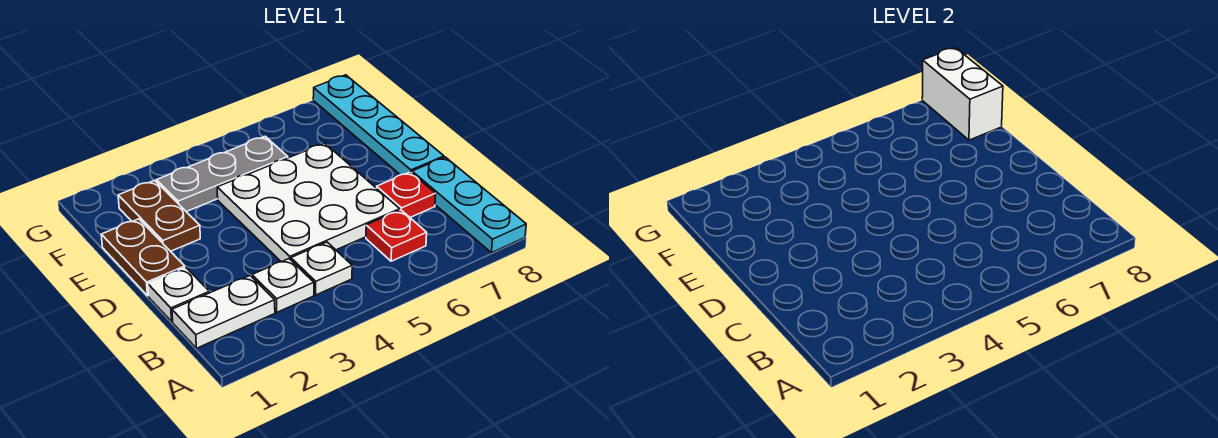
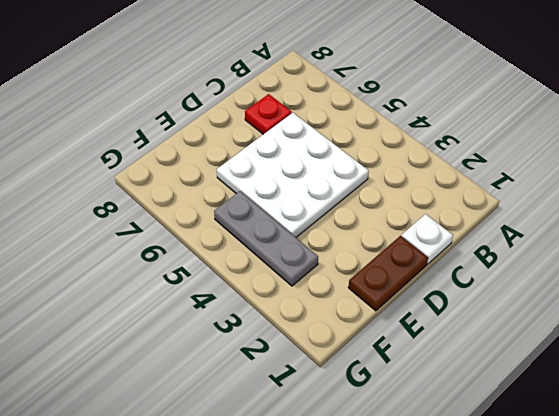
none -> cyan plate A8:C8 level 1
none -> white plate B1:B2 level 1
none -> white plate B3 level 1

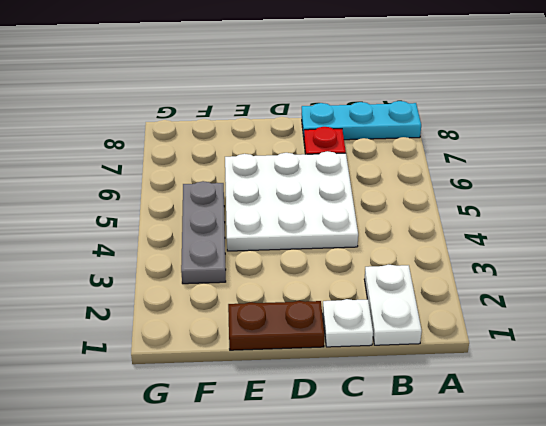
none -> white plate B3 level 1
none -> white plate B4 level 1
none -> red plate B6 level 1

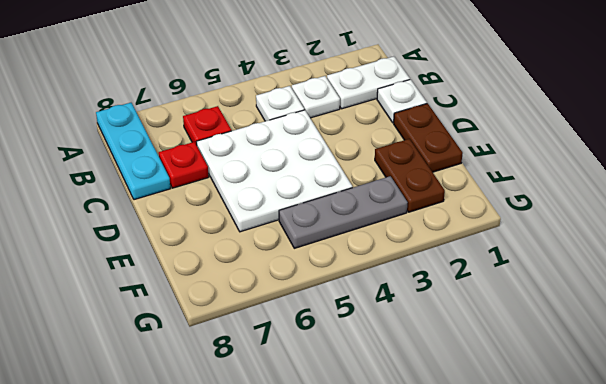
none -> cyan plate D8:G8 level 1
none -> white brick F8:G8 level 2

